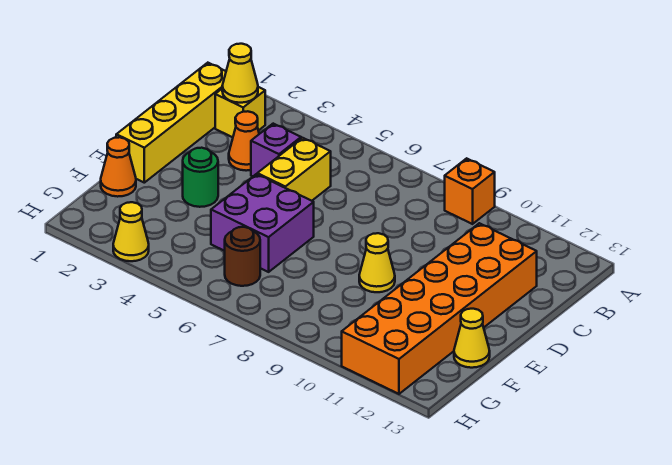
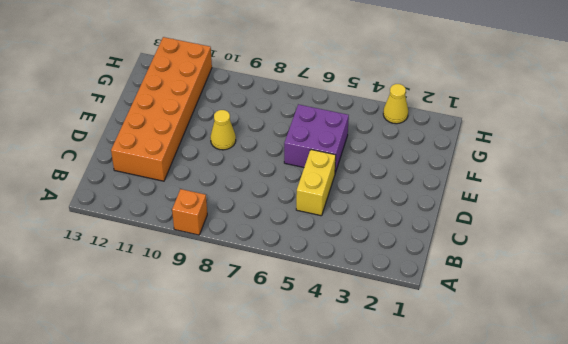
none -> yellow brick B1:E1 level 1
none -> yellow brick B2 level 1
none -> orange cone C3 level 1

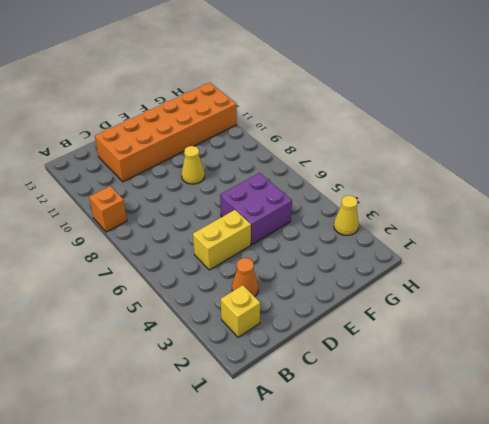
none -> yellow brick B1:E1 level 1
none -> purple brick C4 level 1
none -> green round brick E3 level 1

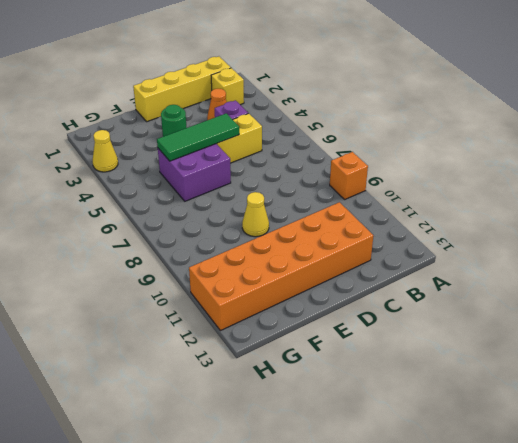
green tile D5:F5 level 2 -> none
none -> orange cone F1 level 1
none -> yellow cone F13 level 1
none -> brown round brick G6 level 1

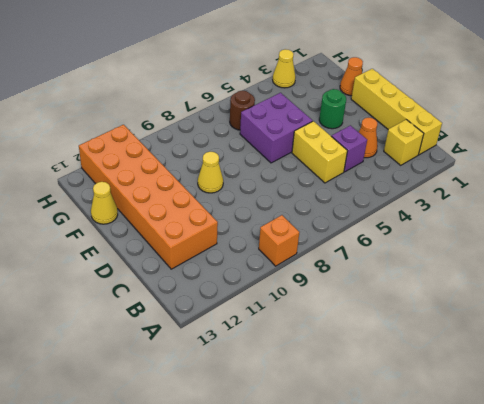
none -> yellow cone B2 level 2

